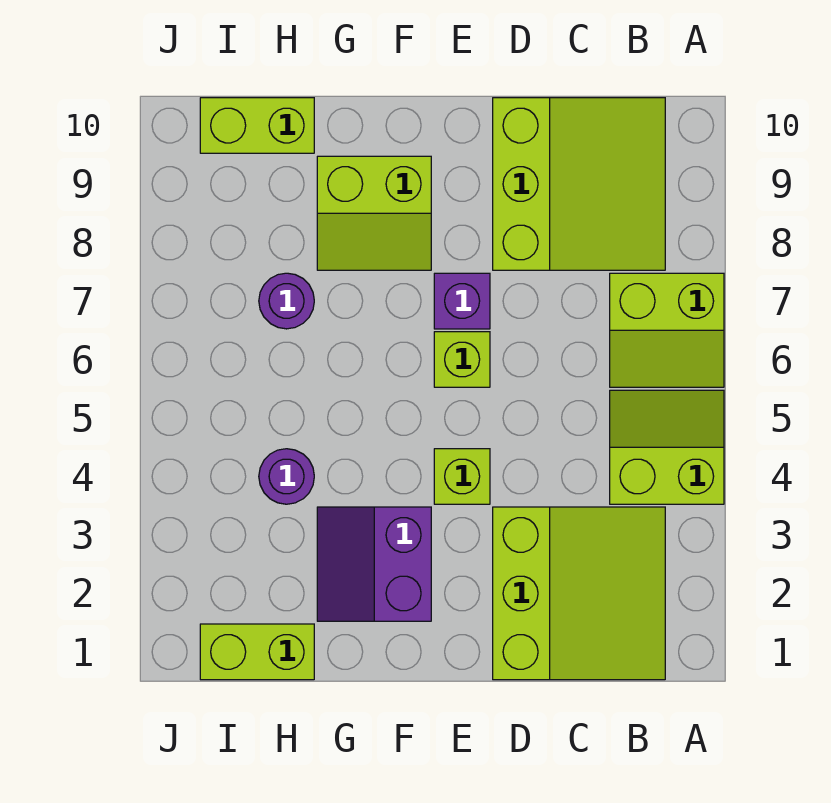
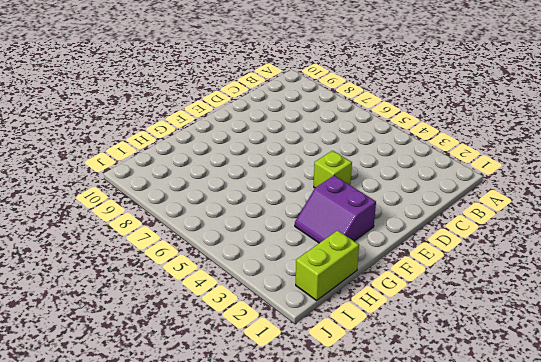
none -> lime slope A4:B5 level 1 top 4
none -> lime slope A6:B7 level 1 top 7
none -> lime slope B1:D3 level 1 top D

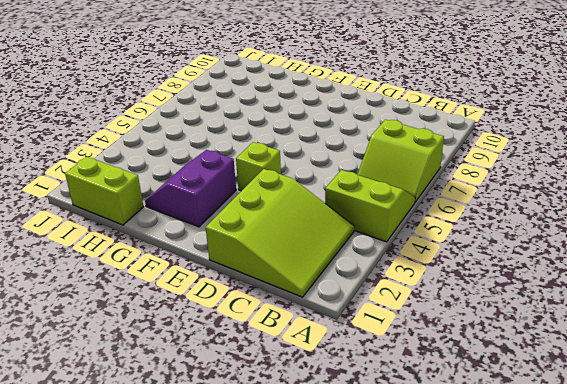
none -> lime slope B8:D10 level 1 top D
none -> lime brick E6 level 1
none -> purple brick E7 level 1

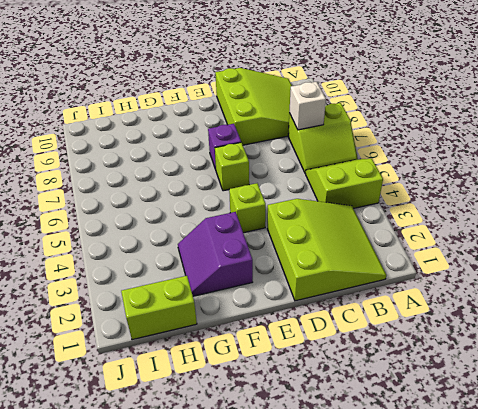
white brick B7 level 2 -> none
none -> lime slope F8:G9 level 1 top 9
none -> purple round brick H4 level 1
none -> purple round brick H7 level 1

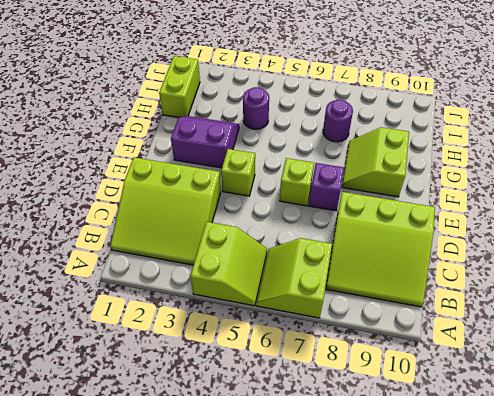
none -> lime brick H10:I10 level 1

